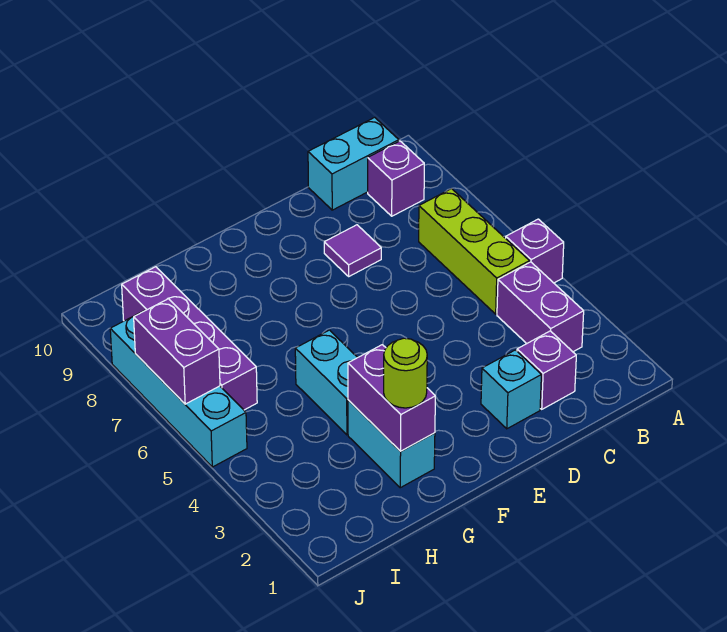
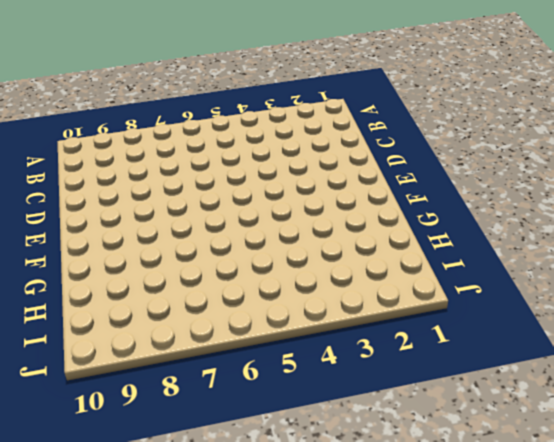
none -> purple brick A5 level 1
none -> purple brick B3:B4 level 1
none -> lime brick B5:B7 level 1

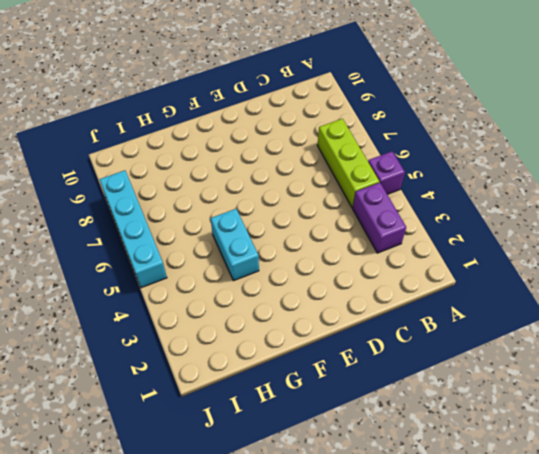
none -> purple brick B9 level 1
none -> cyan brick B10:C10 level 1
none -> purple brick C2 level 1

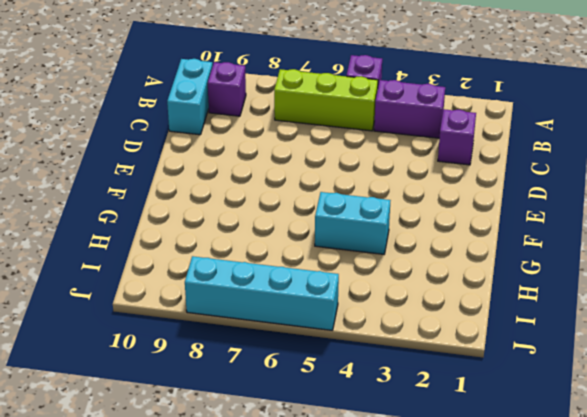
none -> cyan brick D2 level 1
none -> purple tile D8 level 1
none -> cyan brick G2:G3 level 1

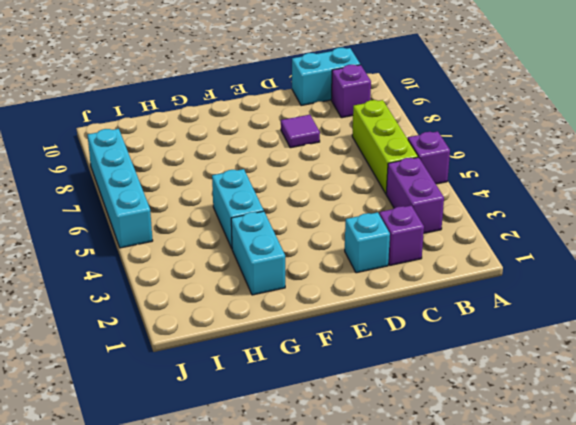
none -> purple brick I6:I9 level 1
none -> purple brick G2:G3 level 2
none -> purple brick J6:J7 level 2

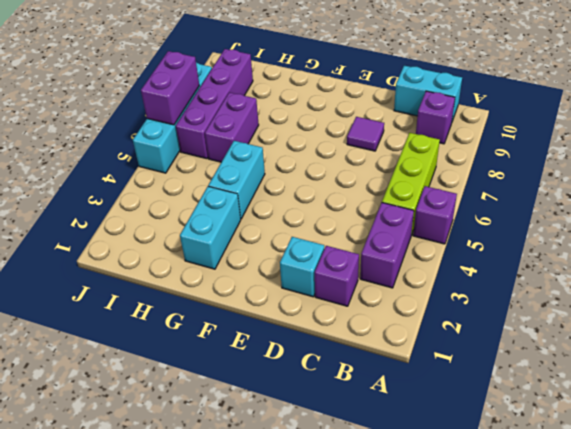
purple brick H6:H7 level 1 -> purple brick G2:G3 level 2
none -> lime round brick G2 level 3

